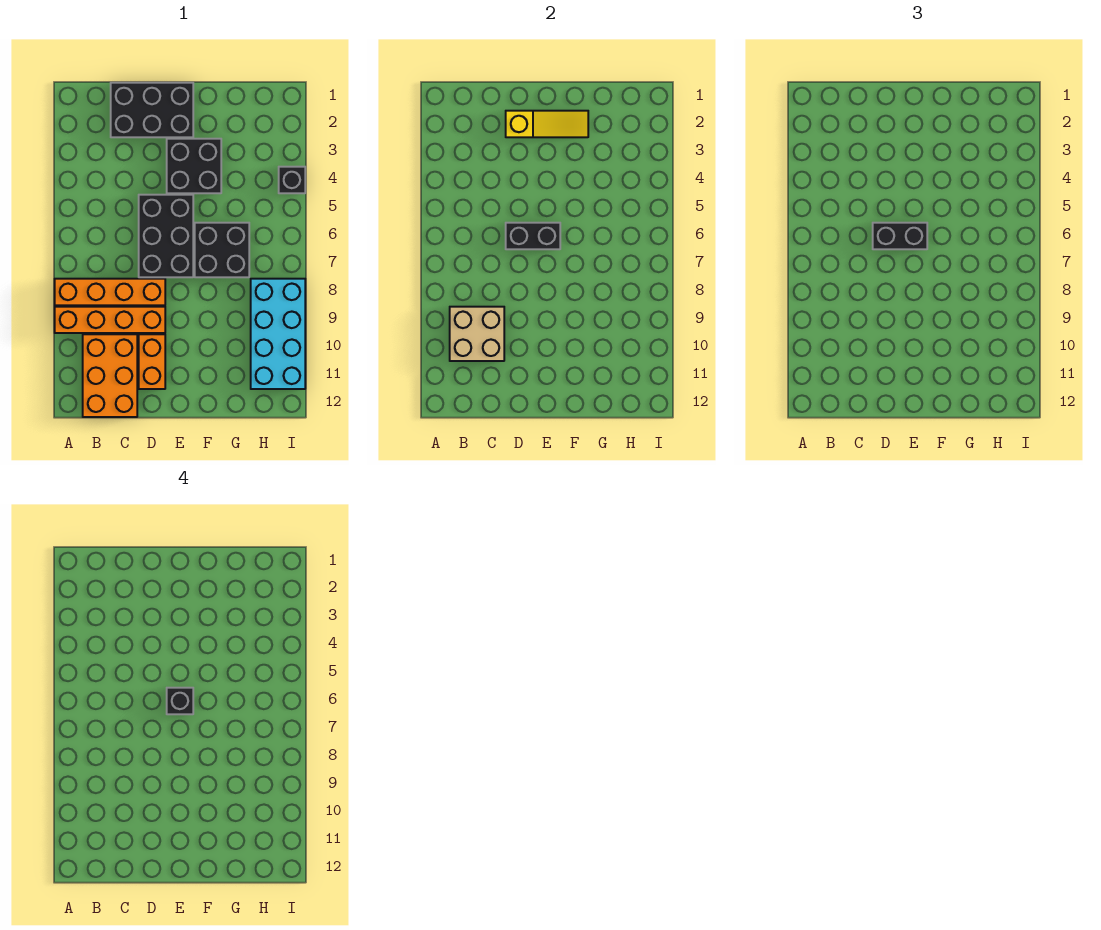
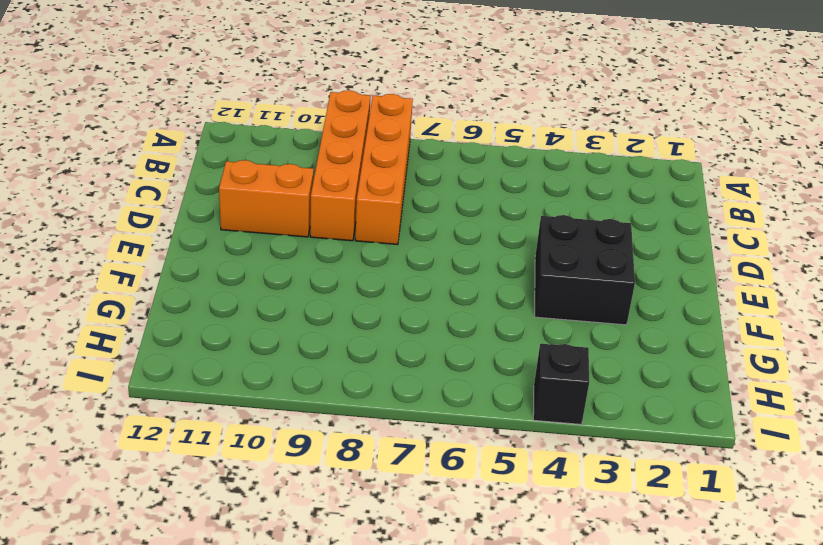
none -> orange brick B10:C12 level 1
none -> black brick C1:E2 level 1
none -> black brick D5:E7 level 1

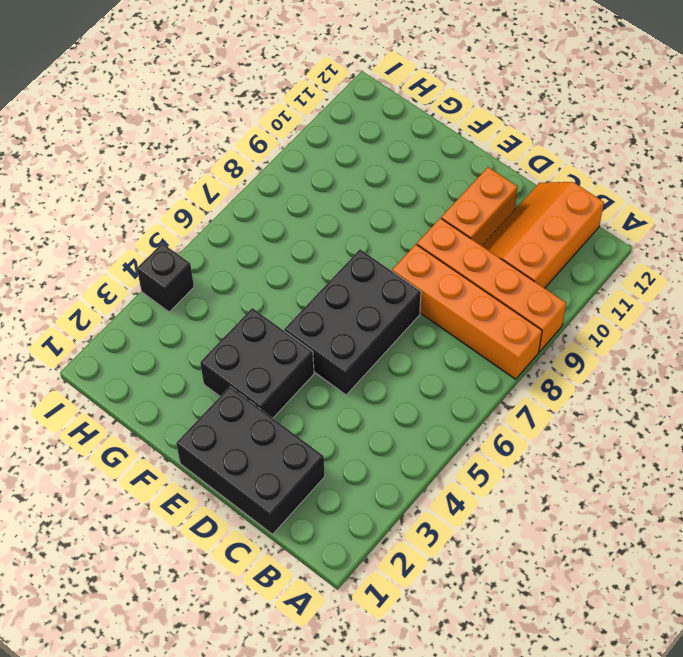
orange slope B10:C12 level 1 top B -> orange brick B10:C12 level 1
none -> black brick F6:G7 level 1
none -> cyan brick H8:I11 level 1
none -> tan brick B9:C10 level 2

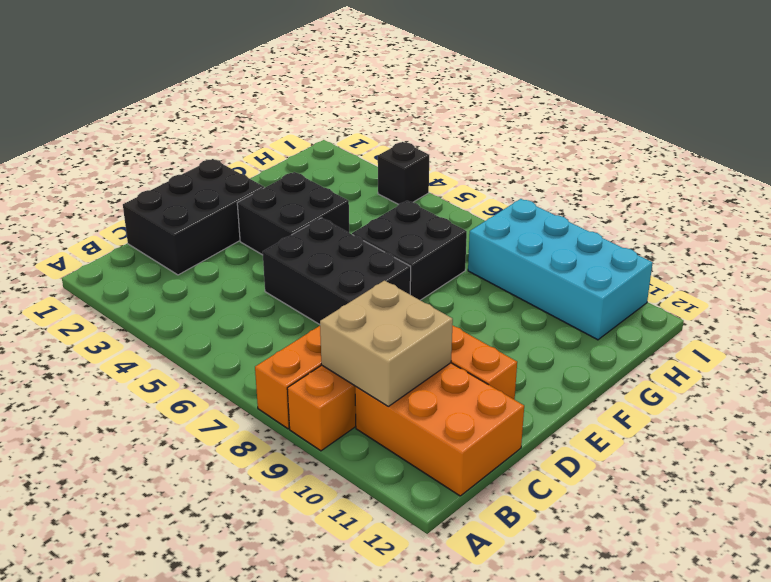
none -> yellow slope D2:F2 level 2 top D
none -> black brick D6:E6 level 2
none -> black brick D6:E6 level 3

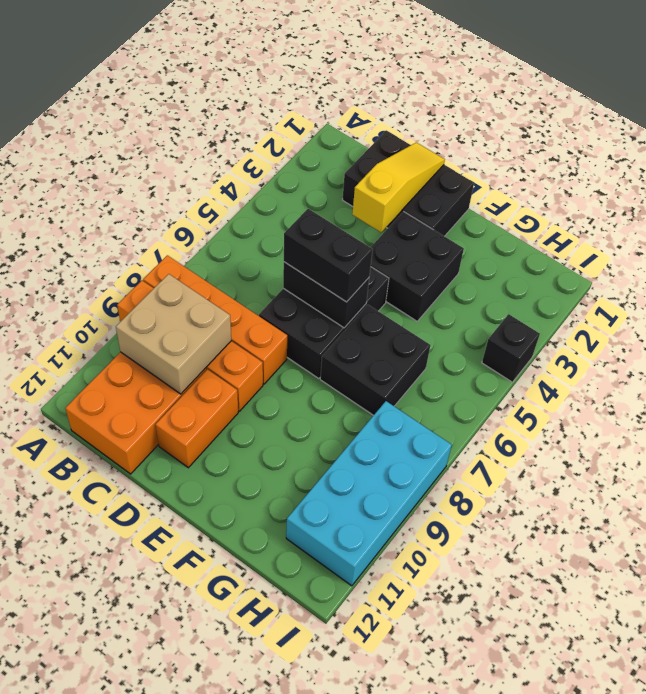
yellow slope D1:D3 level 2 top 3 -> yellow slope D2:F2 level 2 top D
none -> black brick E6 level 4

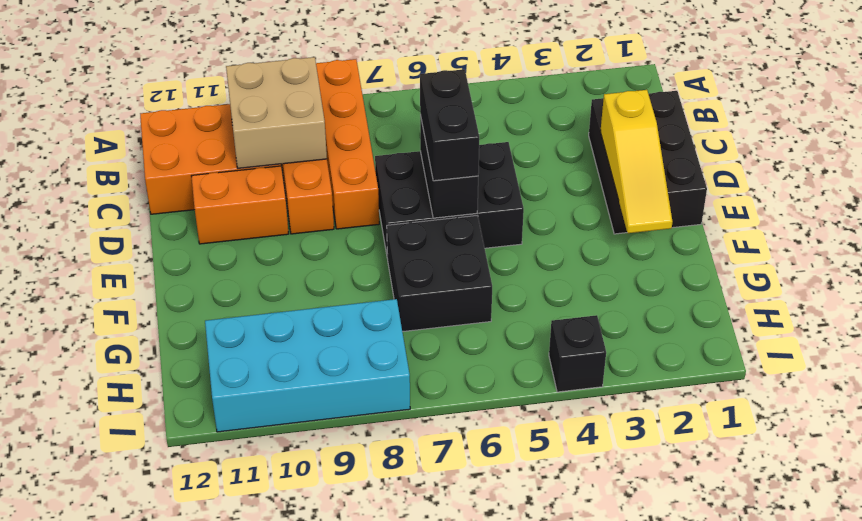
none -> black brick E3:F4 level 1
none -> black brick E6 level 4

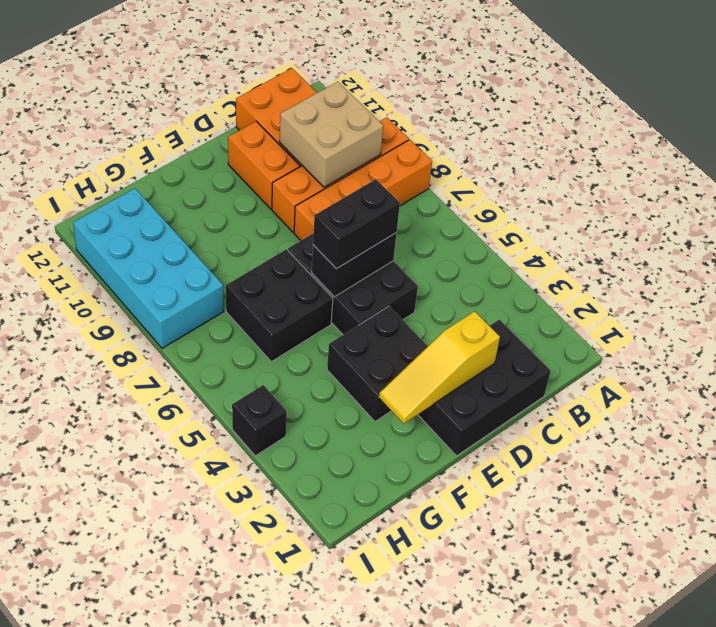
none -> black brick E6 level 4

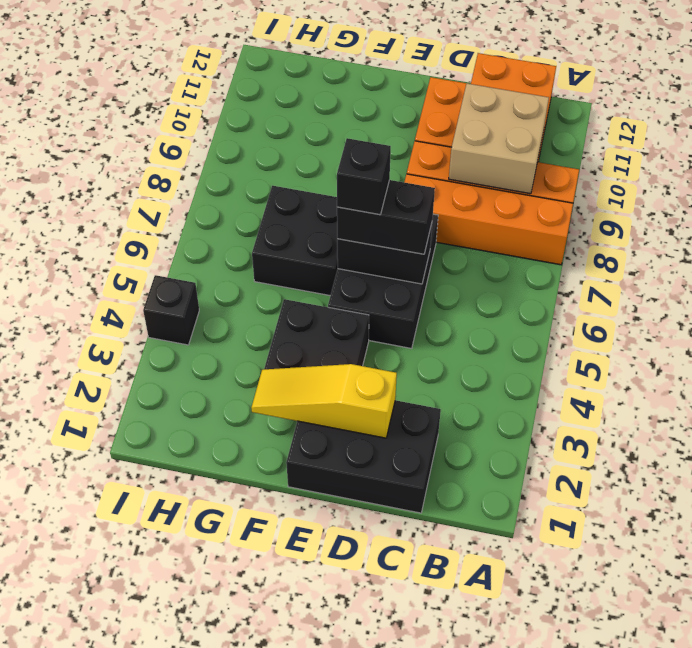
none -> cyan brick H8:I11 level 1

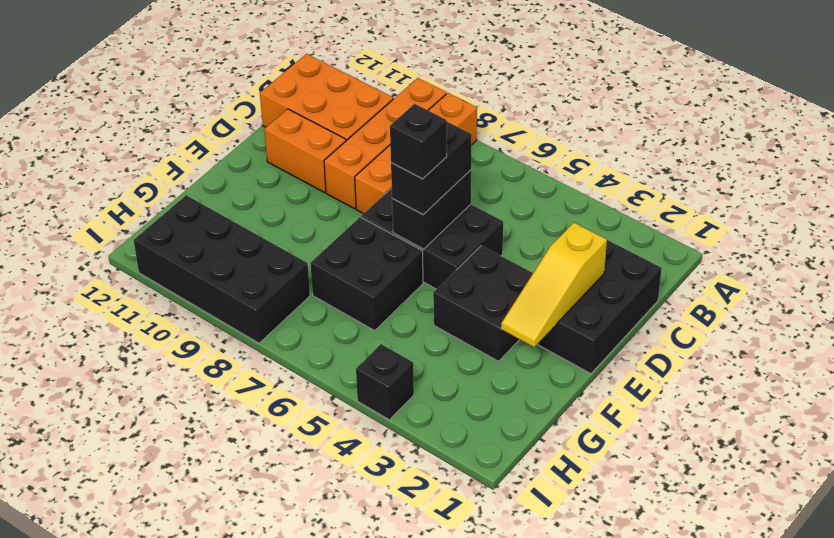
black brick H8:I11 level 1 -> cyan brick H8:I11 level 1
none -> tan brick B9:C10 level 2

